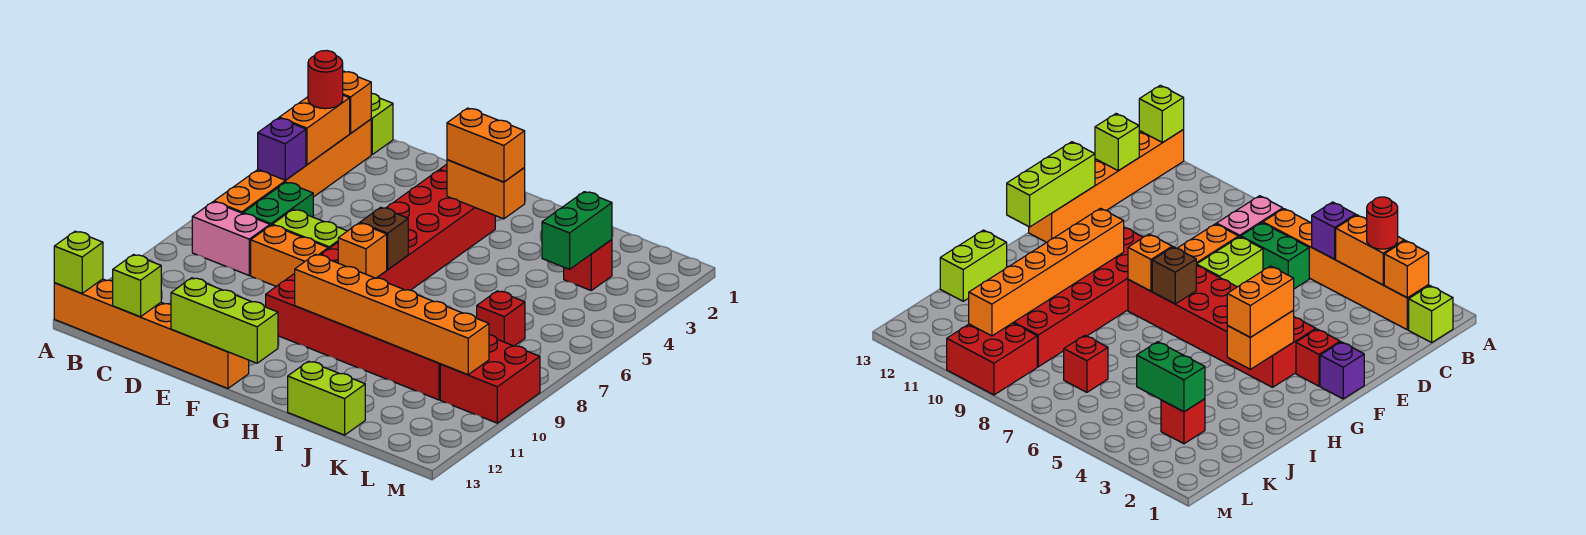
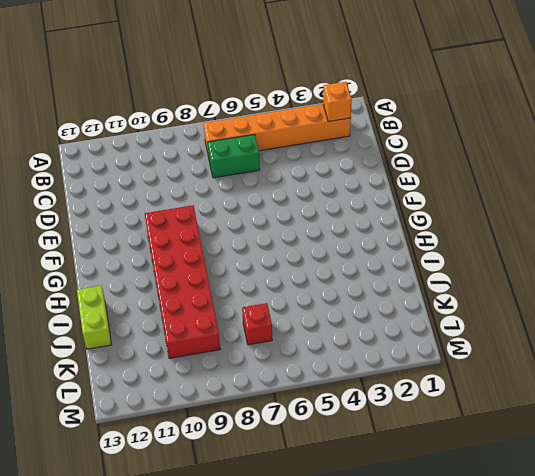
none -> orange brick A13:F13 level 1
none -> lime brick B1 level 1
none -> pink brick B8:C8 level 1

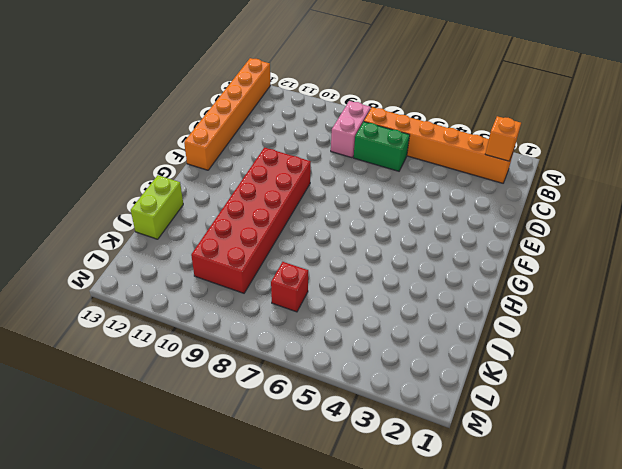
none -> lime brick B1 level 1
none -> lime brick D7:E7 level 1
none -> orange brick D8:E8 level 1

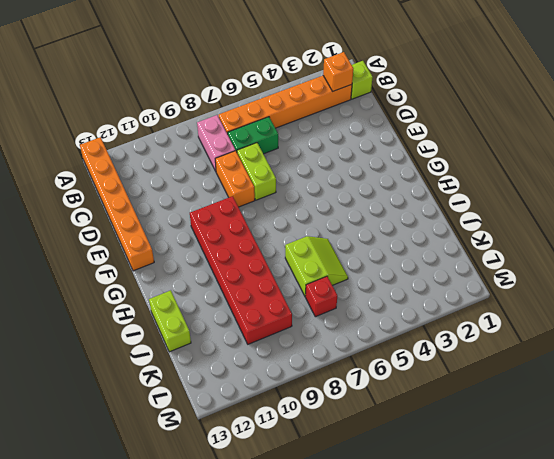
lime slope I6:J7 level 1 top 7 -> none
none -> purple brick F1 level 1
none -> red brick F2 level 1
none -> red brick F3:G8 level 1

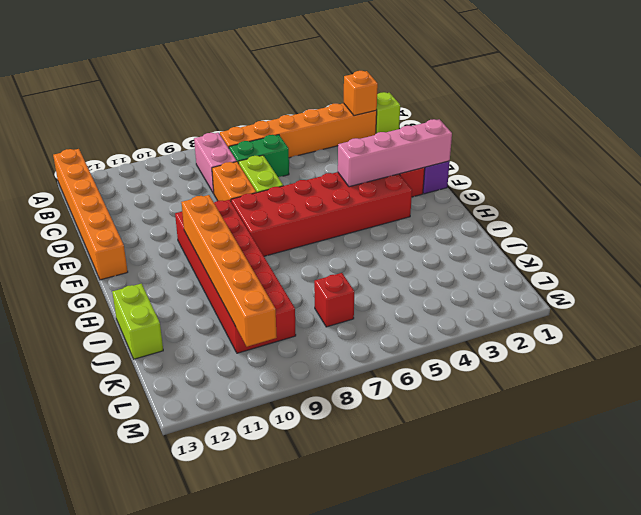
pink brick F1:F4 level 2 -> none
none -> red brick K3 level 1
none -> red brick L9:M10 level 1
none -> lime brick A13 level 2

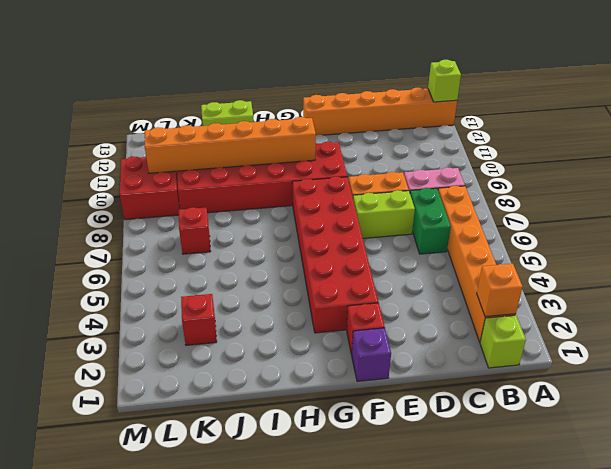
none -> orange brick B3:B4 level 2
none -> purple brick B5 level 2
none -> lime brick C13 level 2

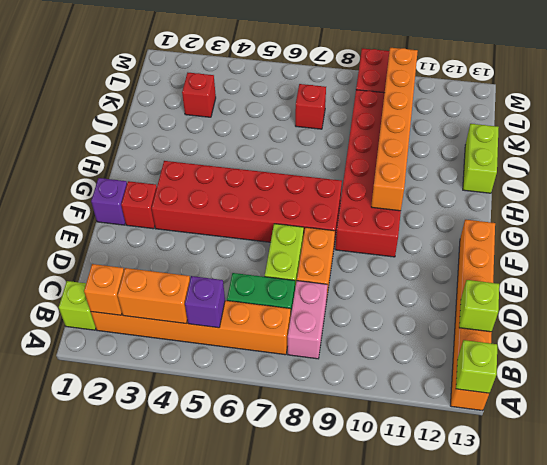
none -> lime brick E13:G13 level 2
none -> orange brick G3:H3 level 2
none -> brown brick G7 level 2

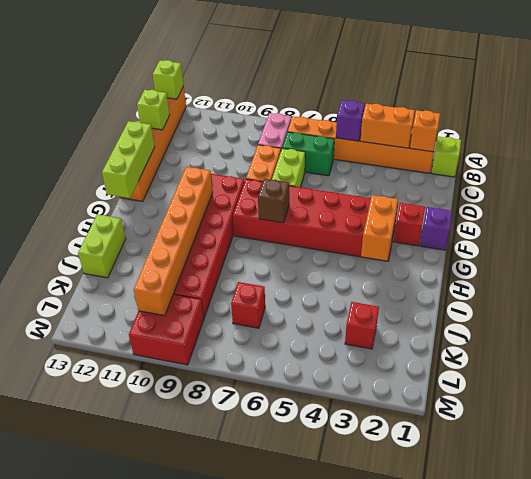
none -> orange brick G8 level 2
none -> green brick K3:K4 level 2
none -> red round brick B3 level 3

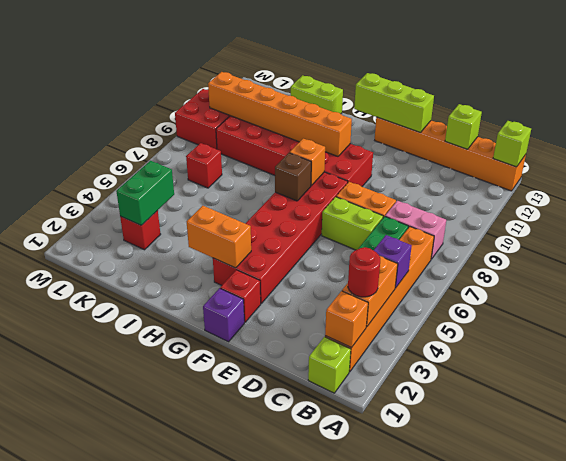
none -> orange brick G3:H3 level 3

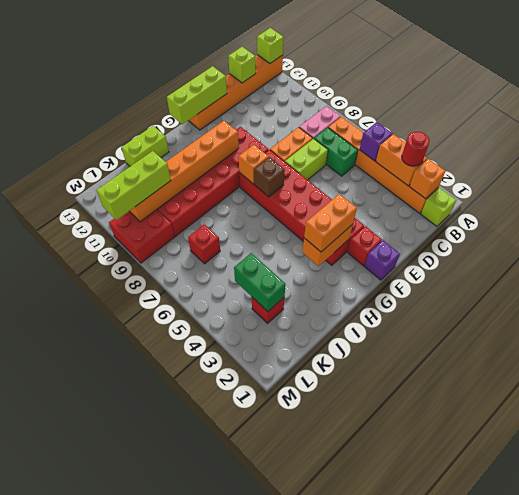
lime brick K10:M10 level 3 -> none

